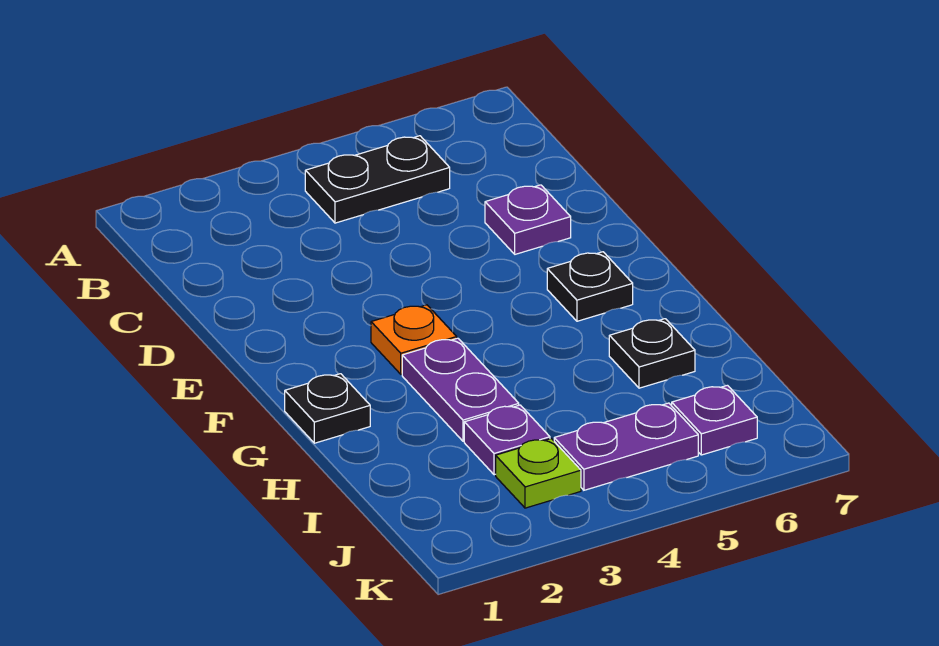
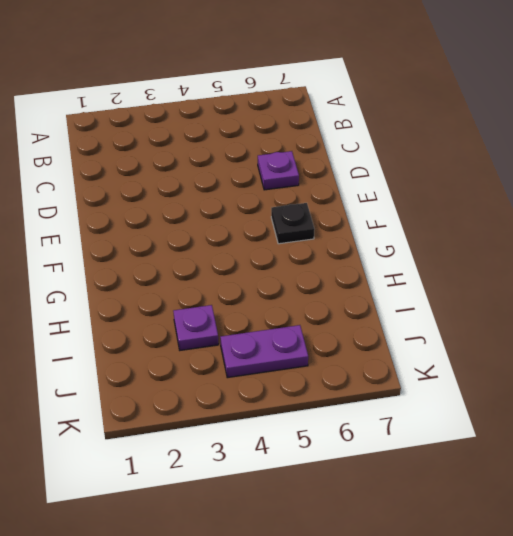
none -> black plate B4:B5 level 1
none -> orange plate F3 level 1

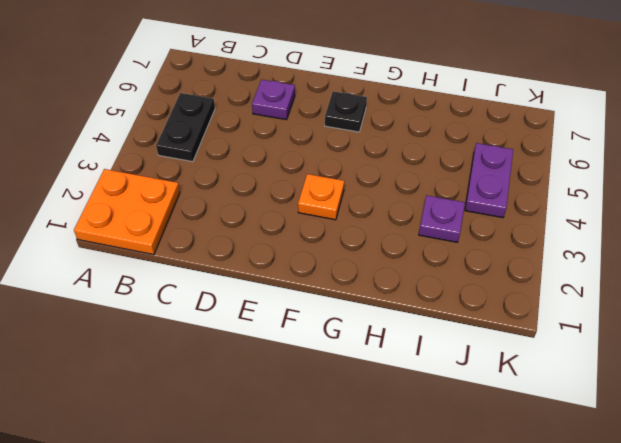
orange plate A1:B2 level 1 -> none
none -> black plate G1 level 1
none -> purple plate G3:H3 level 1

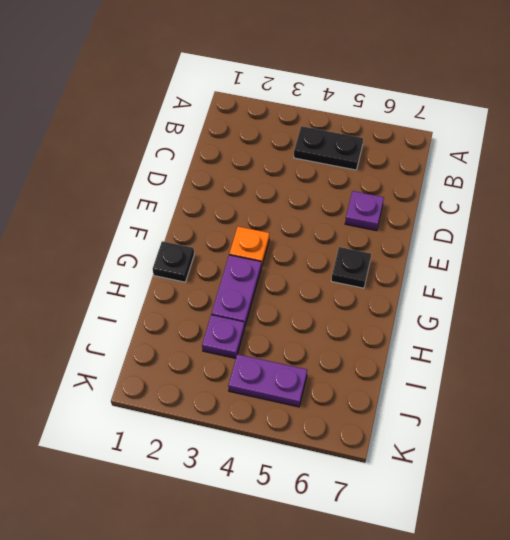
none -> black plate H6 level 1
none -> lime plate J3 level 1

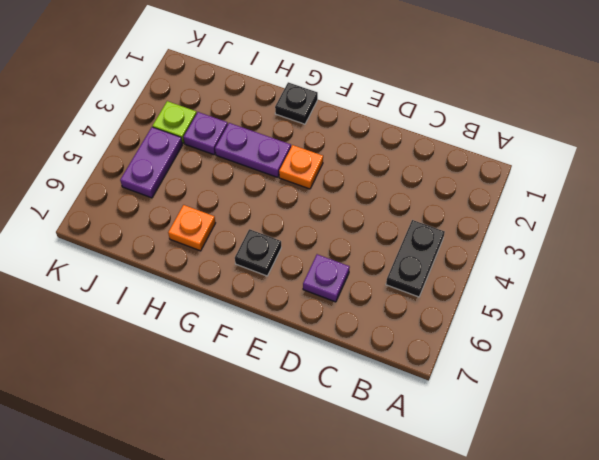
orange plate H6 level 1 -> black plate H6 level 1
none -> purple plate J6 level 1

